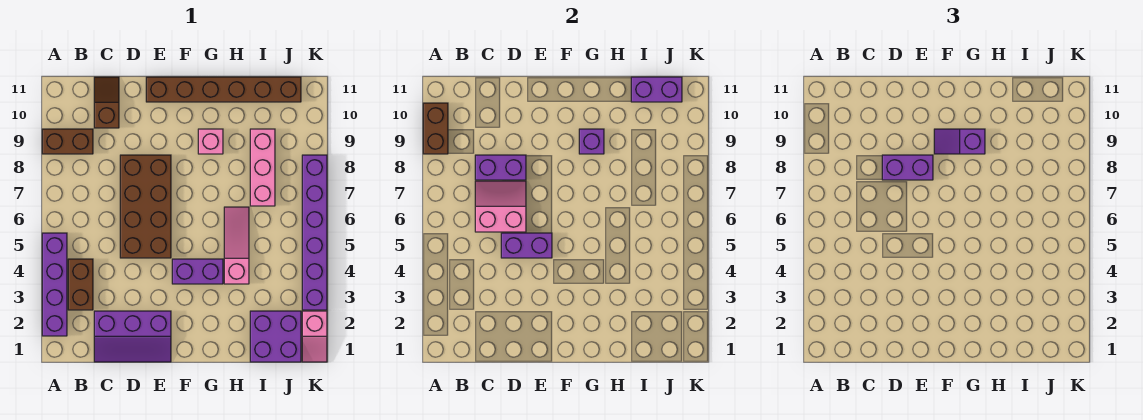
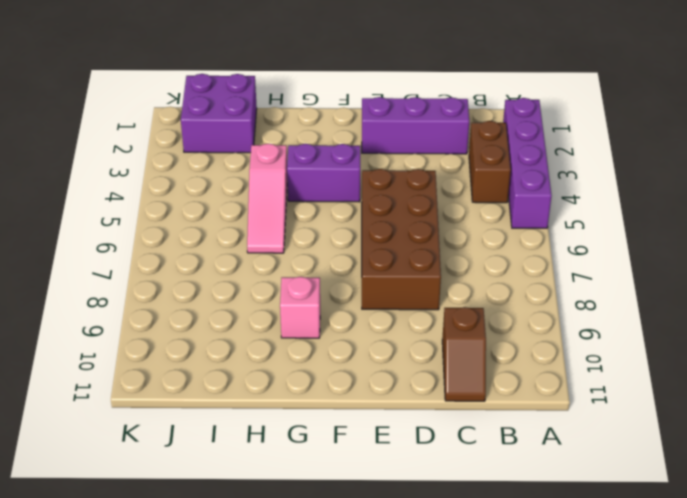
none -> brown brick A9:B9 level 1
none -> brown brick E11:J11 level 1
none -> pink brick I7:I9 level 1

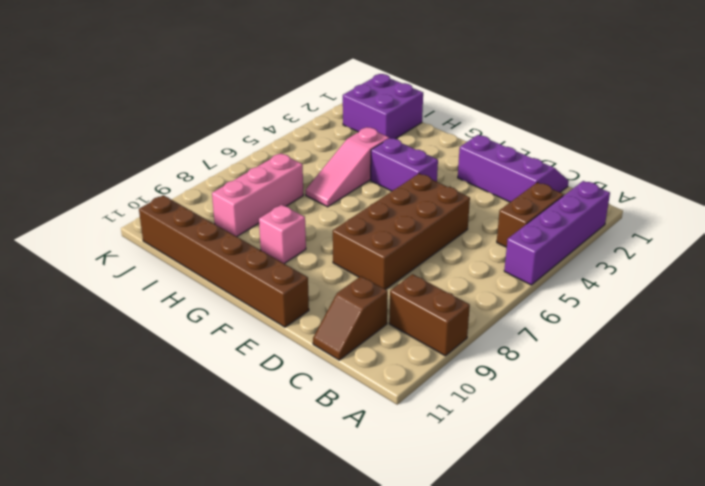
none -> pink slope K1:K2 level 1 top 2
none -> purple brick K3:K8 level 1
none -> brown brick A9:A10 level 2

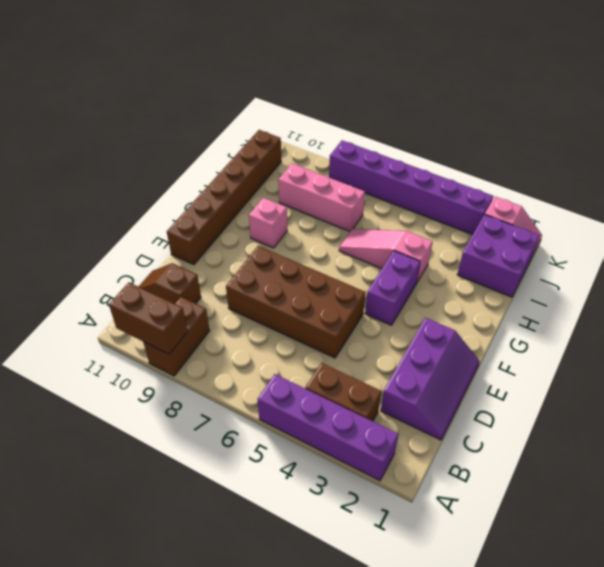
none -> pink slope C6:D7 level 2 top 6
none -> purple brick C8:D8 level 2
none -> purple brick D5:E5 level 2

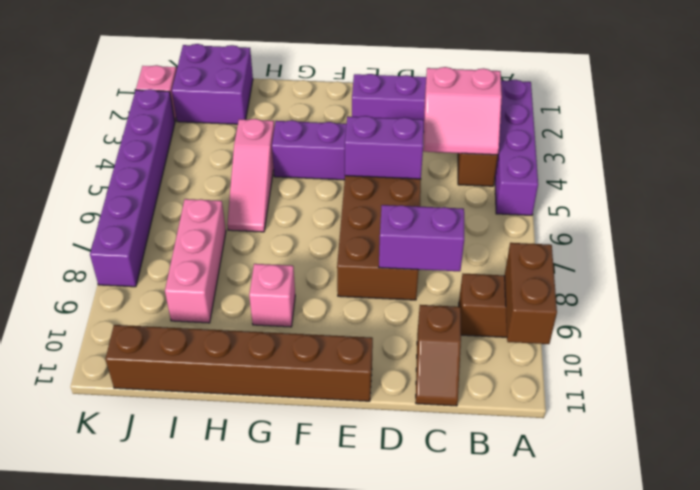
pink slope B3:C4 level 2 top 3 -> pink slope C6:D7 level 2 top 6
none -> purple brick G9 level 2
none -> purple brick I11:J11 level 2
none -> purple brick D8:E8 level 3

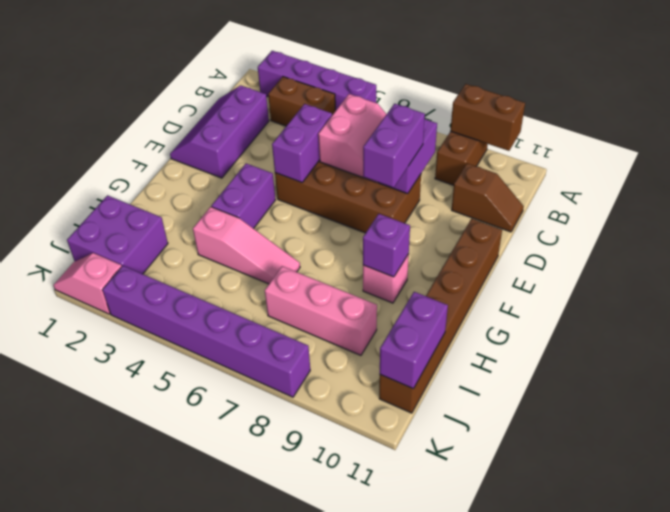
none -> purple slope F9:G9 level 3 top G

